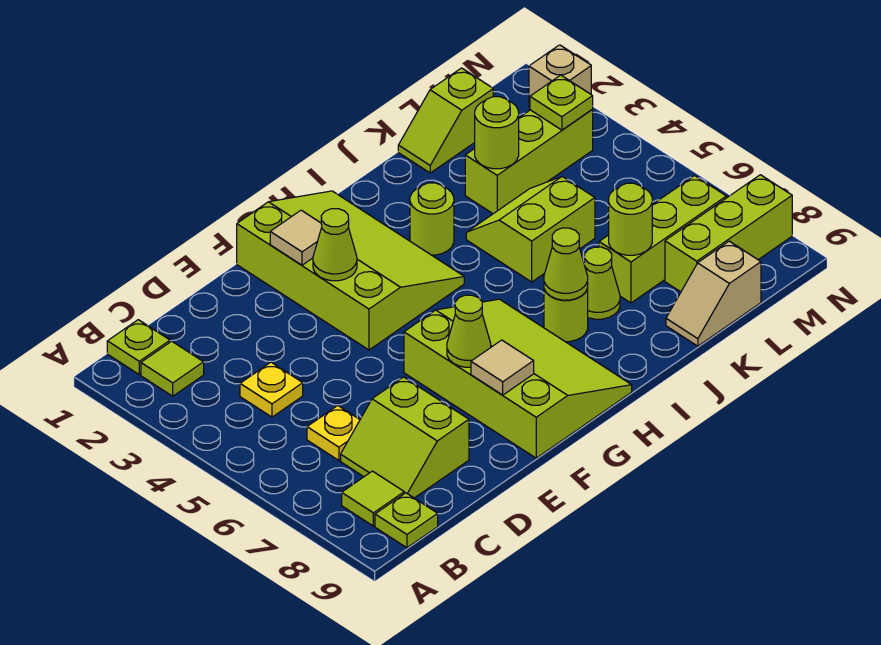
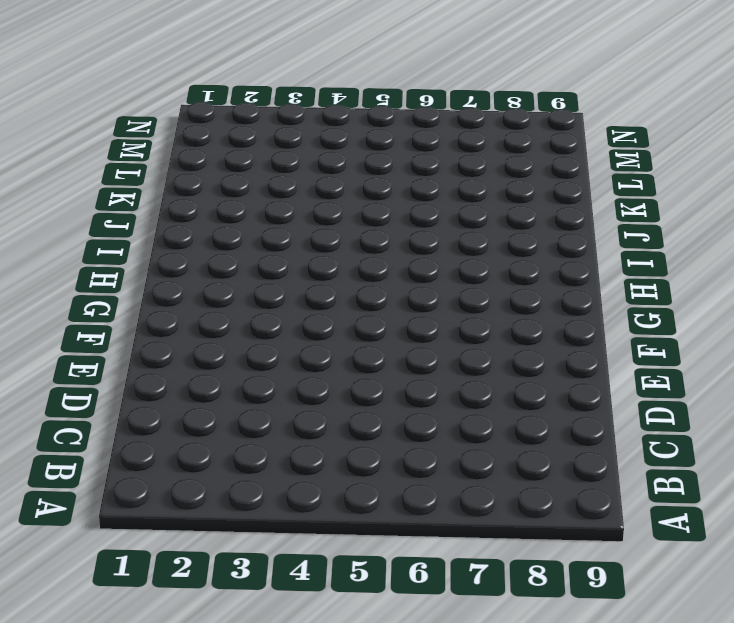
none -> lime plate B1 level 1
none -> lime tile B2 level 1
none -> lime tile B8 level 1

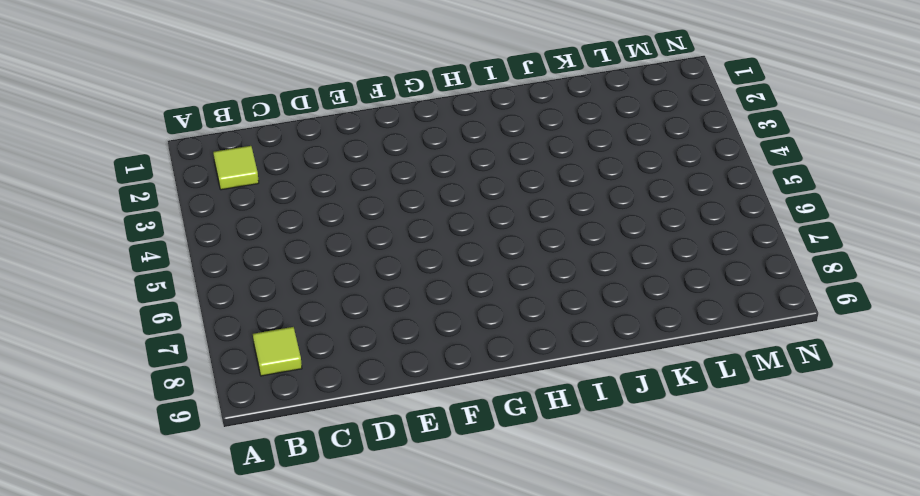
none -> lime plate B1 level 1
none -> lime plate B9 level 1
none -> yellow plate C4 level 1

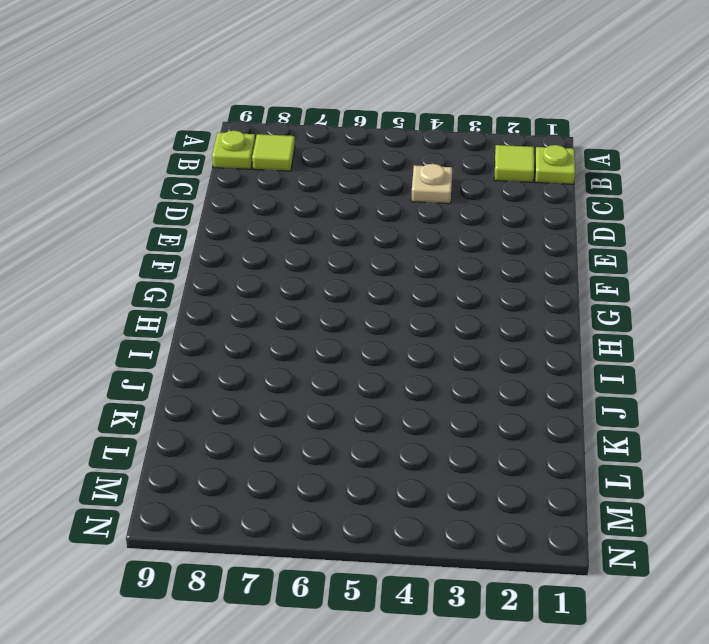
tan plate C4 level 1 -> yellow plate C4 level 1
none -> yellow plate C6 level 1
none -> lime slope C7:D8 level 1 top D
none -> lime slope F1:H4 level 1 top F

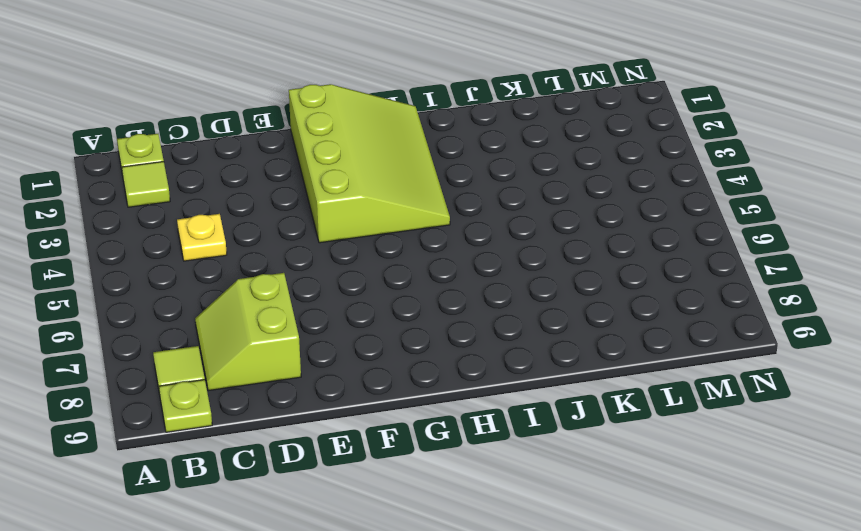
none -> yellow plate C6 level 1
none -> lime slope F6:H9 level 1 top F
none -> lime round brick I3 level 1

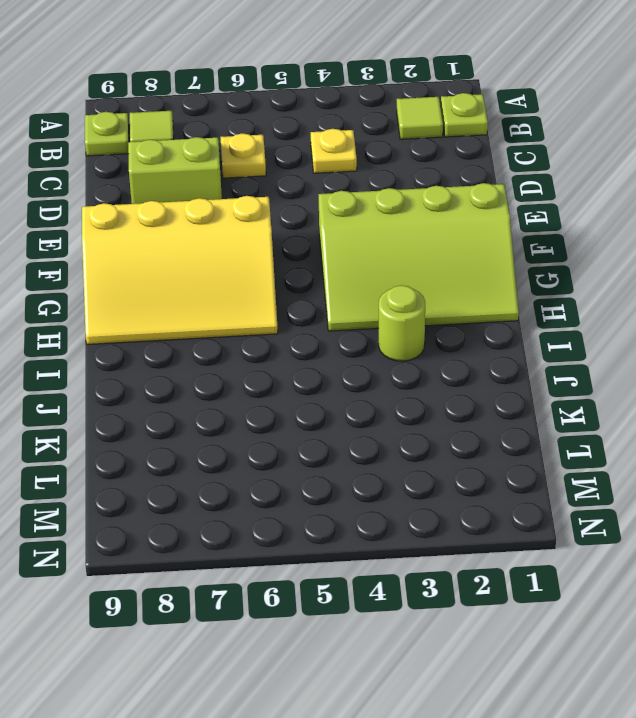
yellow slope F6:H9 level 1 top F -> lime slope F6:H9 level 1 top F
none -> lime round brick I7 level 1
none -> lime slope J4:K5 level 1 top 5
none -> lime cone J7 level 1

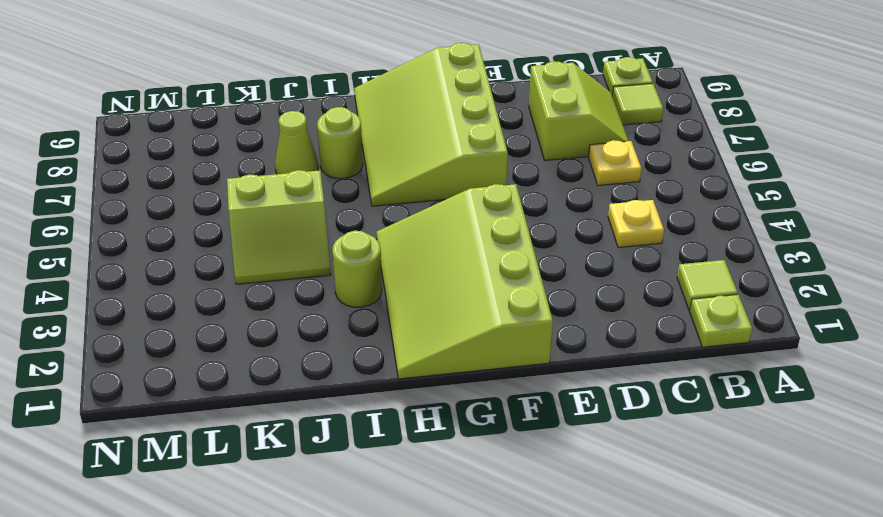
none -> lime slope K1:L1 level 1 top L
none -> lime brick K3:M3 level 1
none -> lime brick K7:M7 level 1

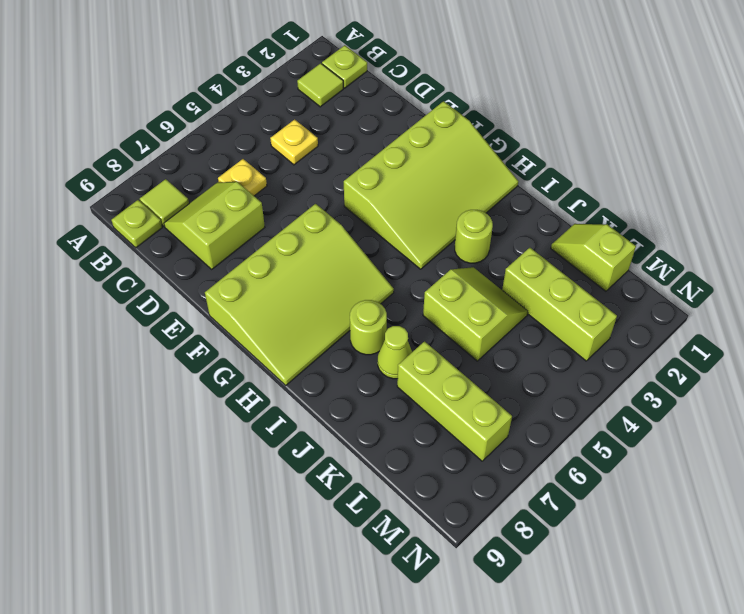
none -> tan slope K9:L9 level 1 top L
none -> lime brick L8:N8 level 1
none -> tan brick N2 level 1

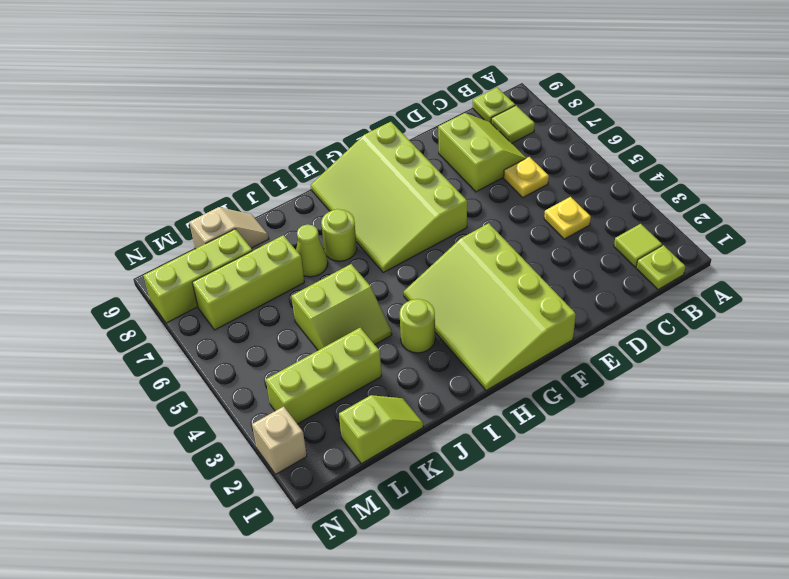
none -> tan tile F2 level 2
none -> lime cone F3 level 2
none -> lime cone F7 level 2

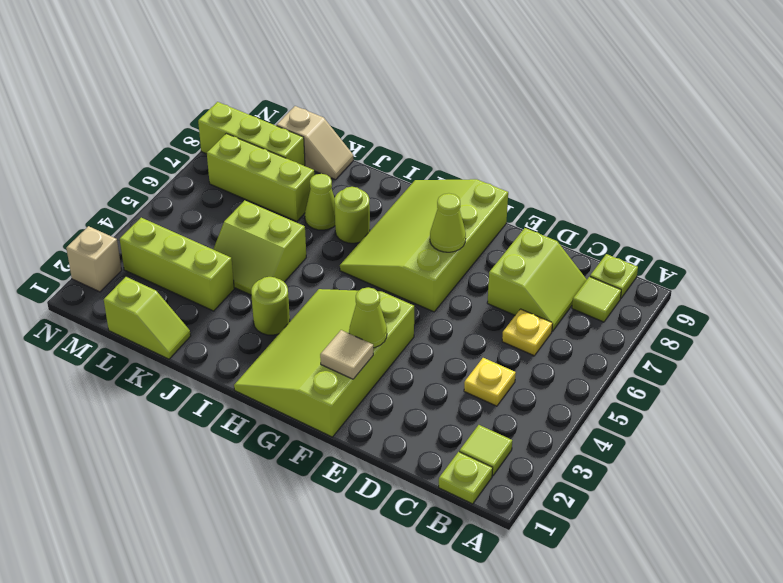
none -> tan tile F8 level 2
none -> lime cone I7 level 2
none -> lime round brick K3 level 2

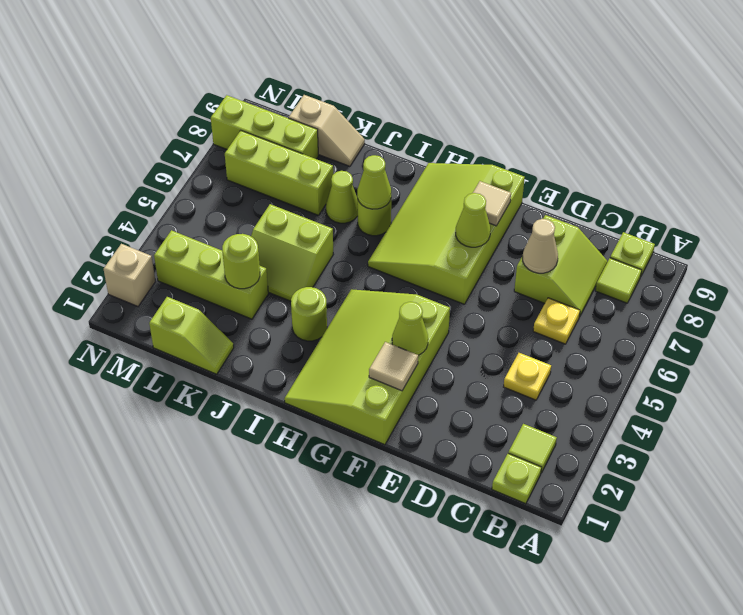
tan cone D7 level 2 -> none
none -> lime round brick K7 level 2
none -> lime plate M3 level 2

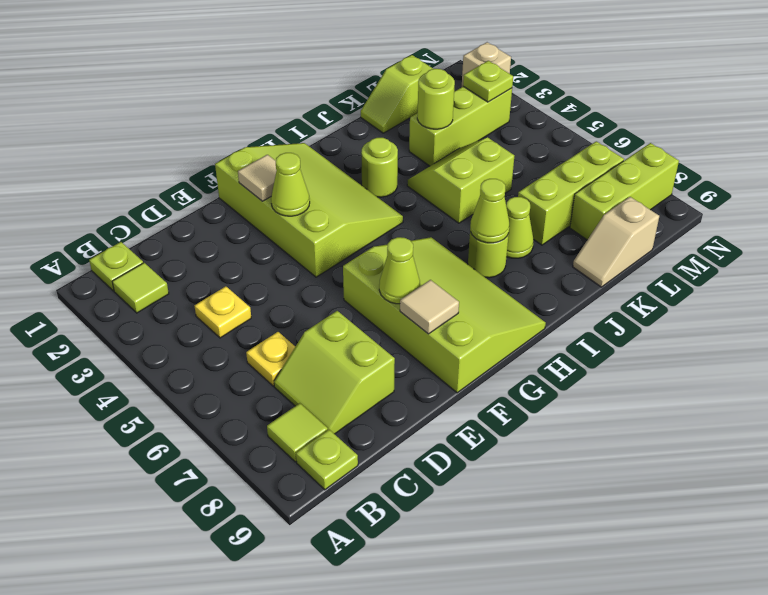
none -> lime round brick K7 level 2

